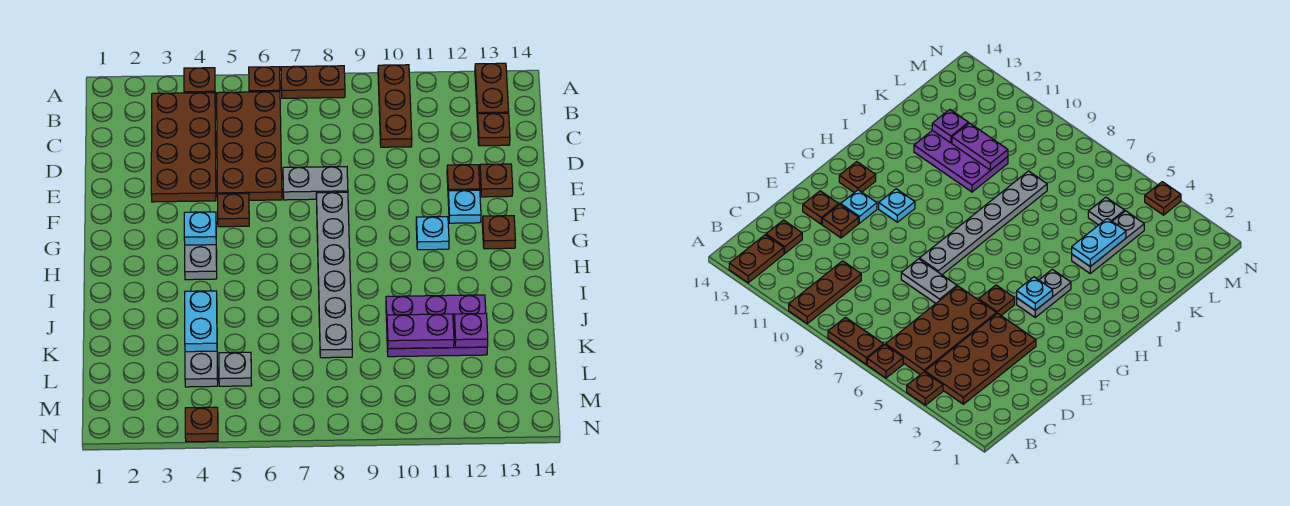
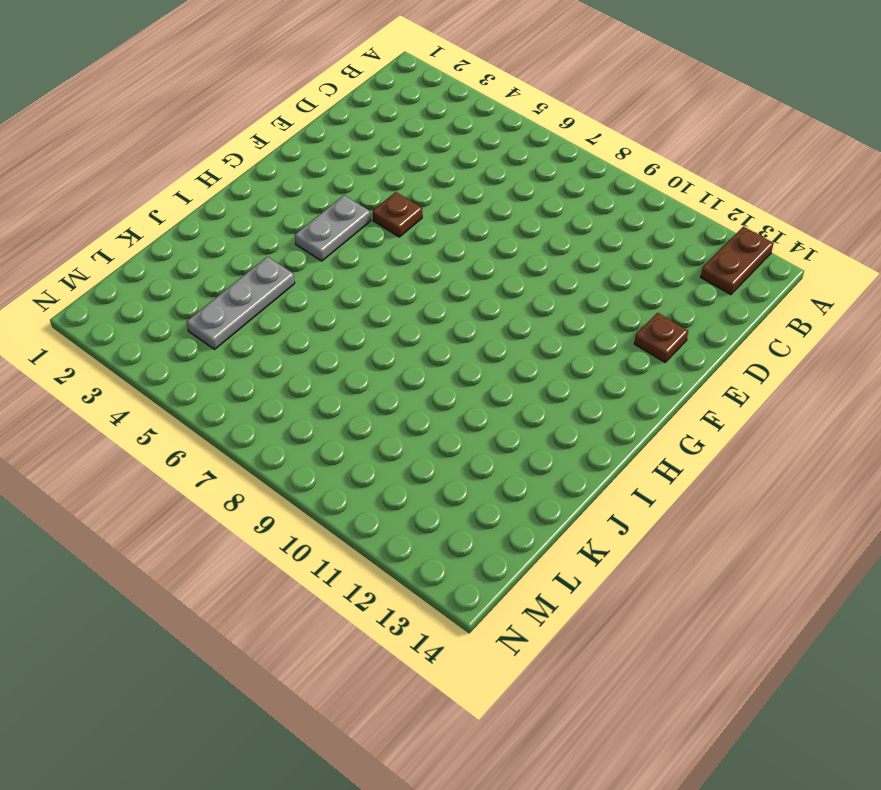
none -> brown plate A4 level 1
none -> brown plate A6 level 1
none -> brown plate A7:A8 level 1

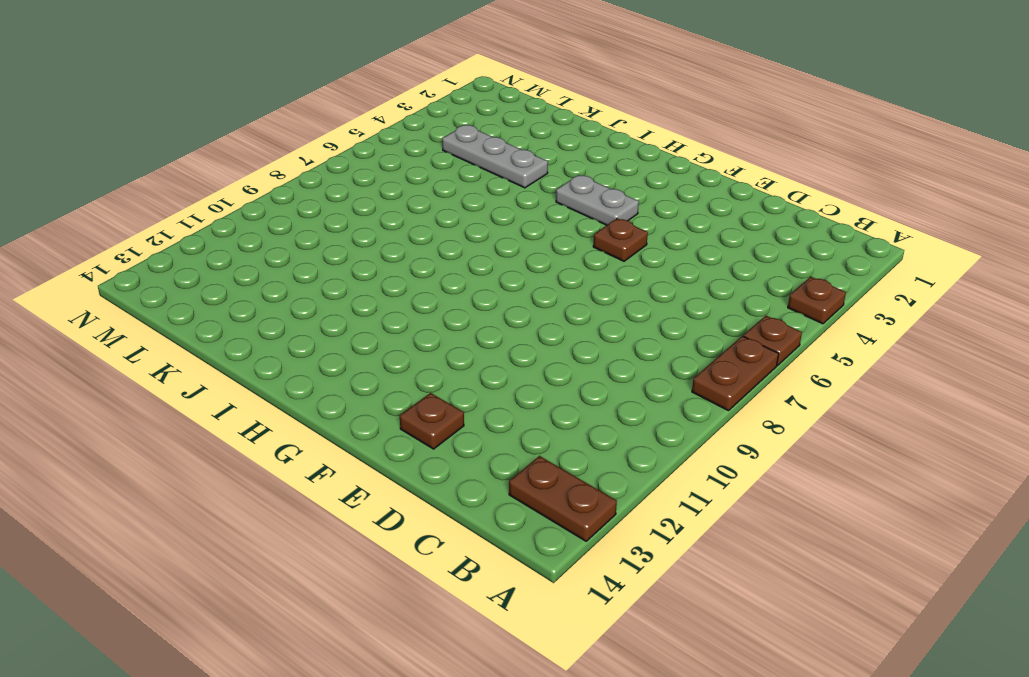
none -> brown plate A10:C10 level 1
none -> brown plate B3:E4 level 1
none -> brown plate B5:E6 level 1

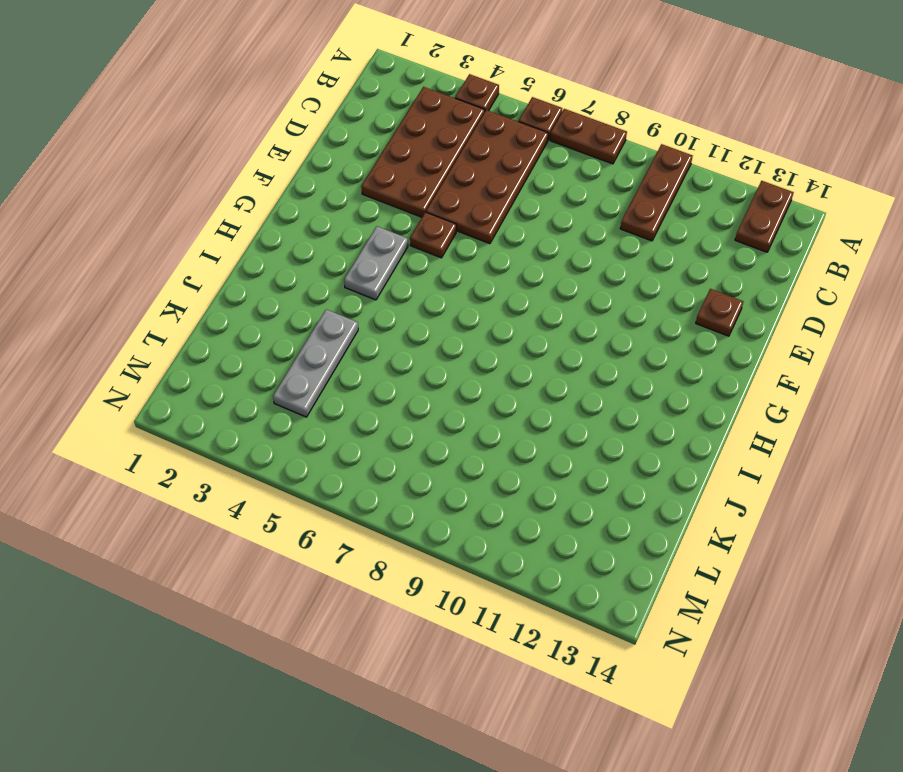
none -> brown plate C13 level 1
none -> grey plate E7:E8 level 1
none -> brown plate E12 level 1

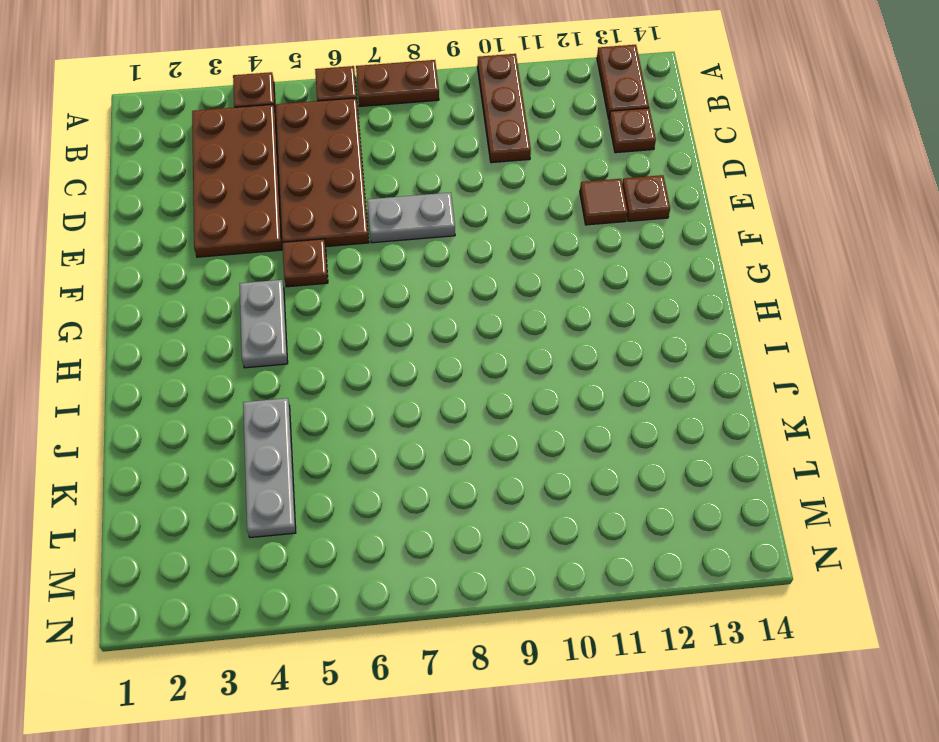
brown tile E12 level 1 -> brown plate E12 level 1
none -> grey plate F8:K8 level 1
none -> cyan plate F12 level 1
none -> cyan plate G11 level 1

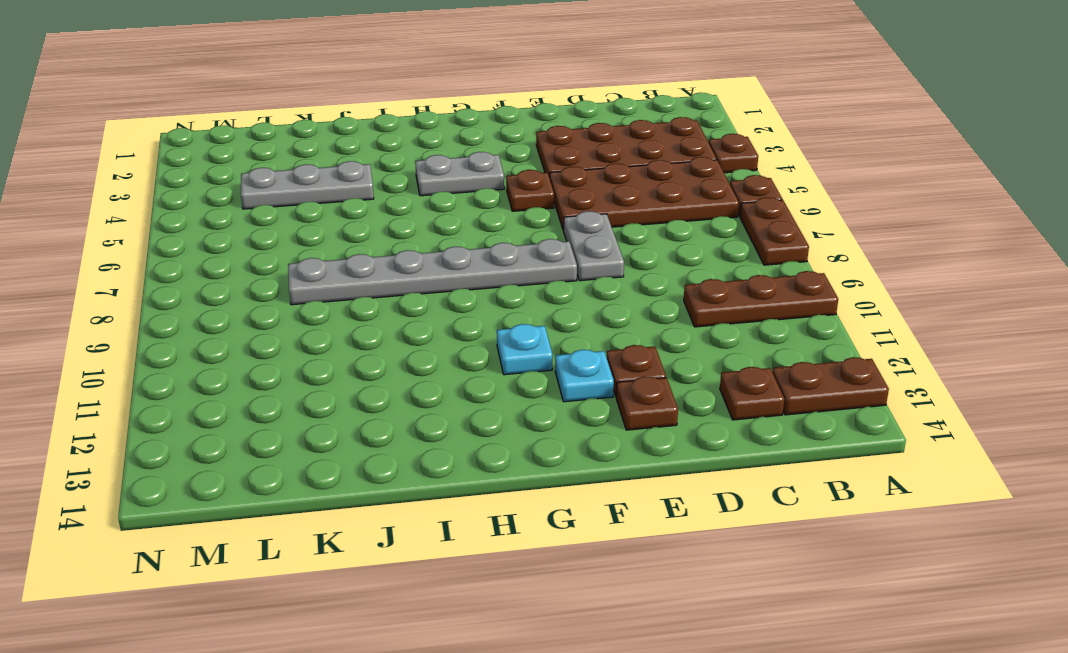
none -> brown plate G13 level 1
none -> purple plate J10:K12 level 1
none -> grey plate L5 level 1

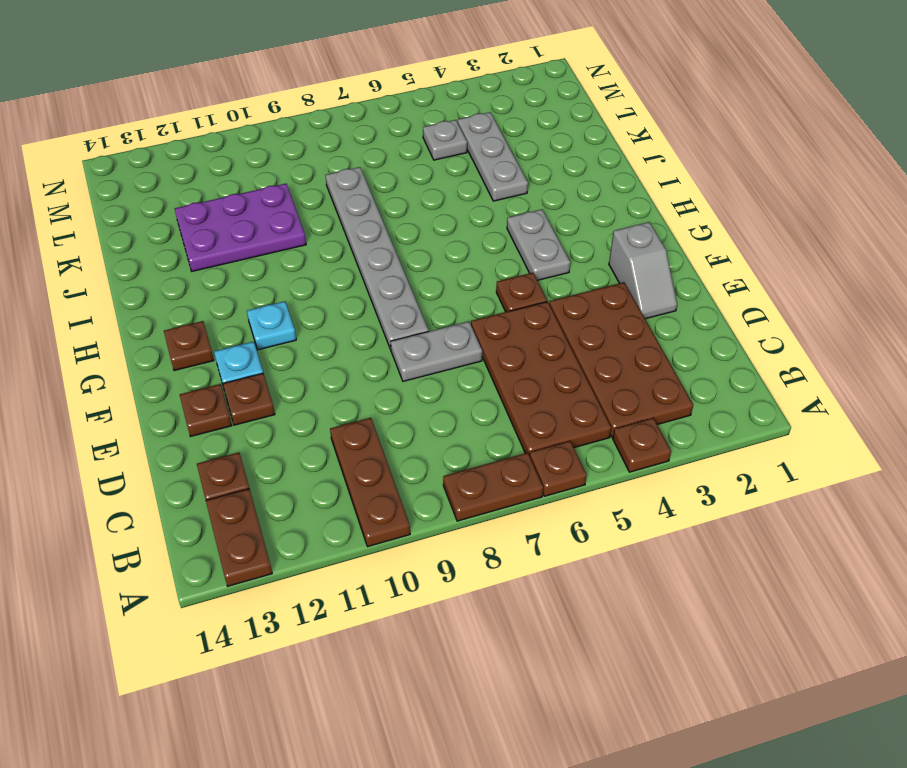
grey slope E2:F2 level 1 top F -> none
none -> brown plate N4 level 1
none -> cyan plate G4 level 2
none -> cyan plate J4:K4 level 2

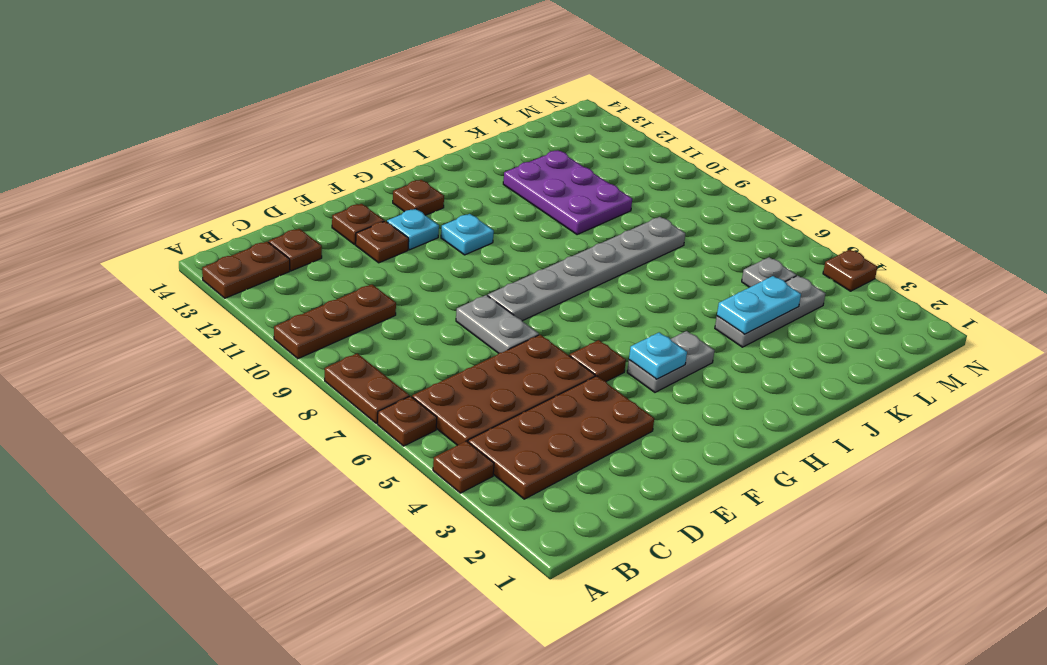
none -> purple plate K10:K11 level 2
none -> purple plate K12 level 2

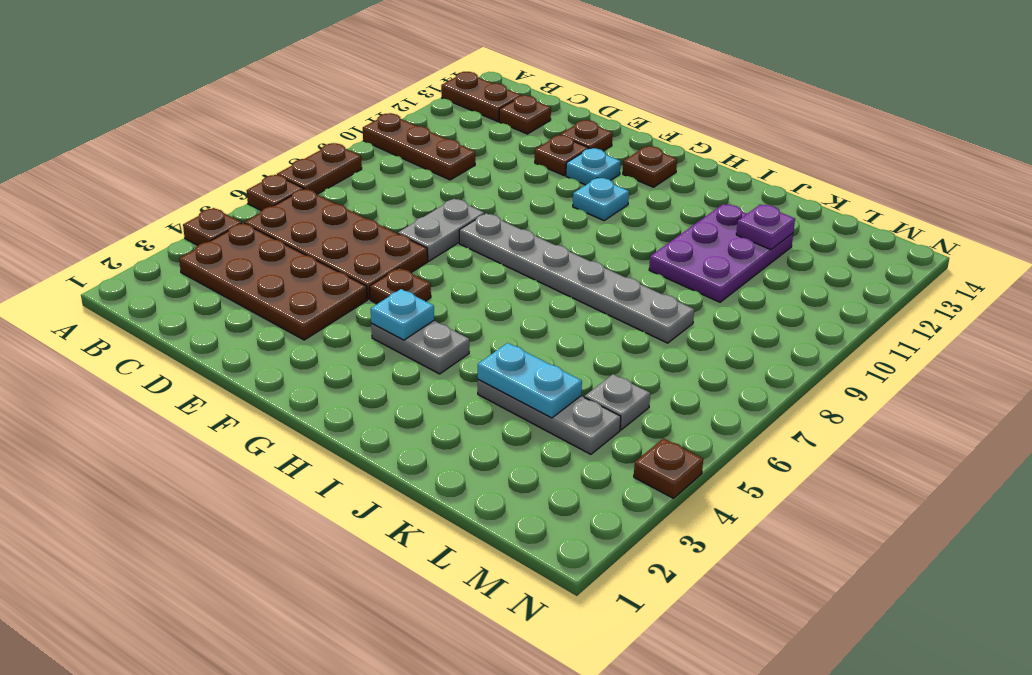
none -> purple plate K10:K11 level 2

